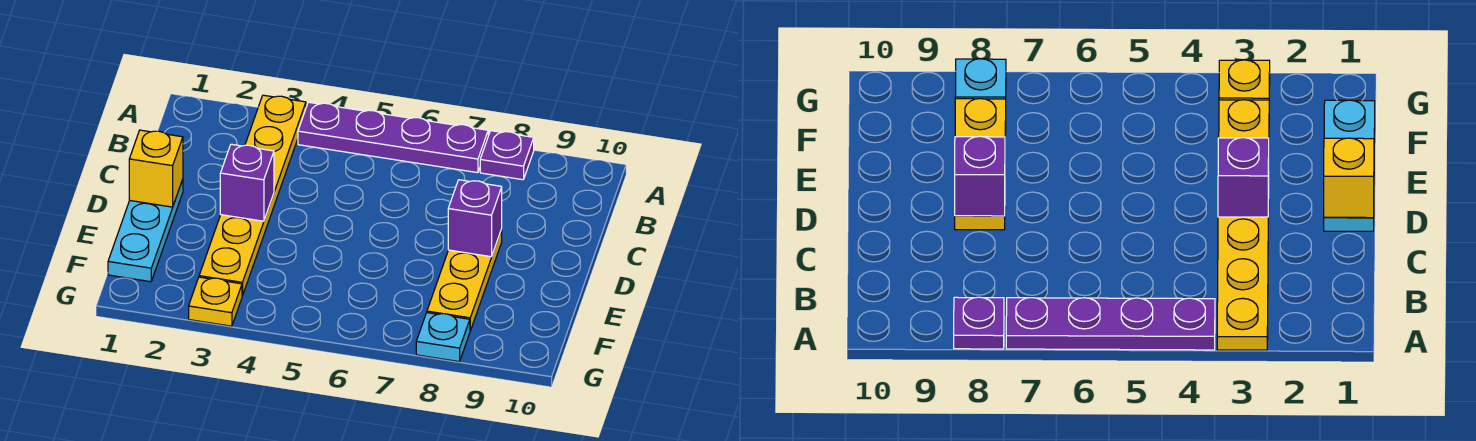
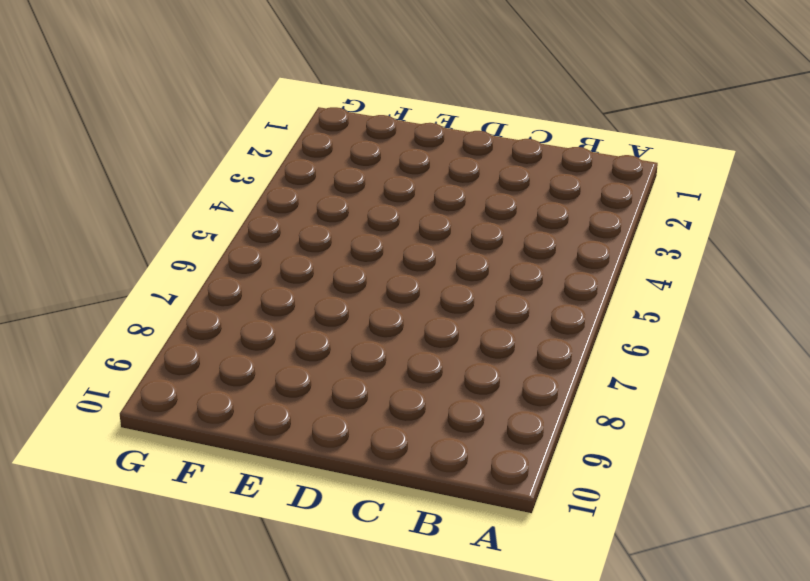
none -> yellow plate A3:F3 level 1
none -> purple plate A4:A7 level 1

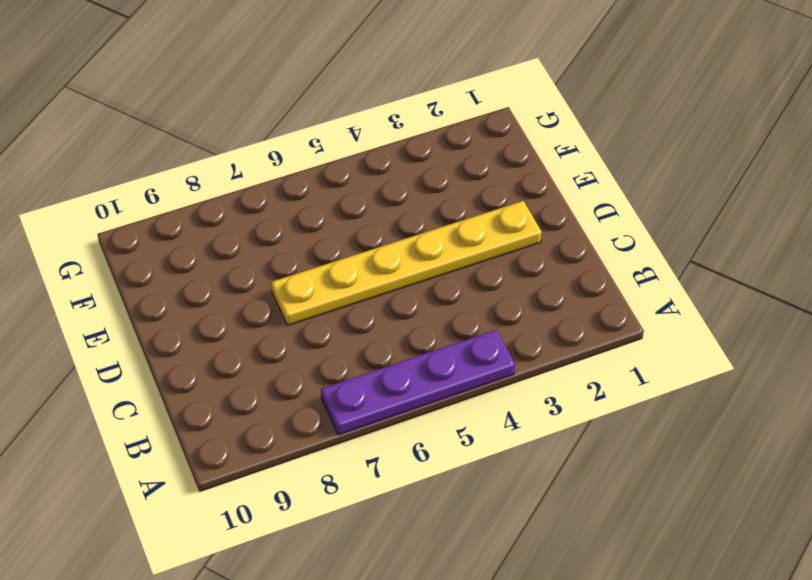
yellow plate D2:D7 level 1 -> yellow plate A3:F3 level 1
none -> purple plate A8 level 1
none -> cyan plate D1:F1 level 1

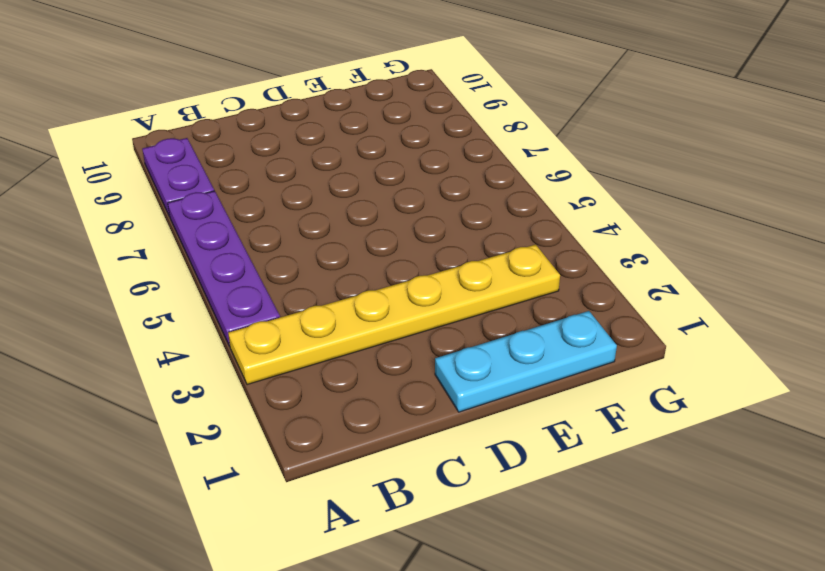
purple plate A8:A9 level 1 -> purple plate A8 level 1
none -> yellow plate D8:F8 level 1
none -> yellow plate G3 level 1

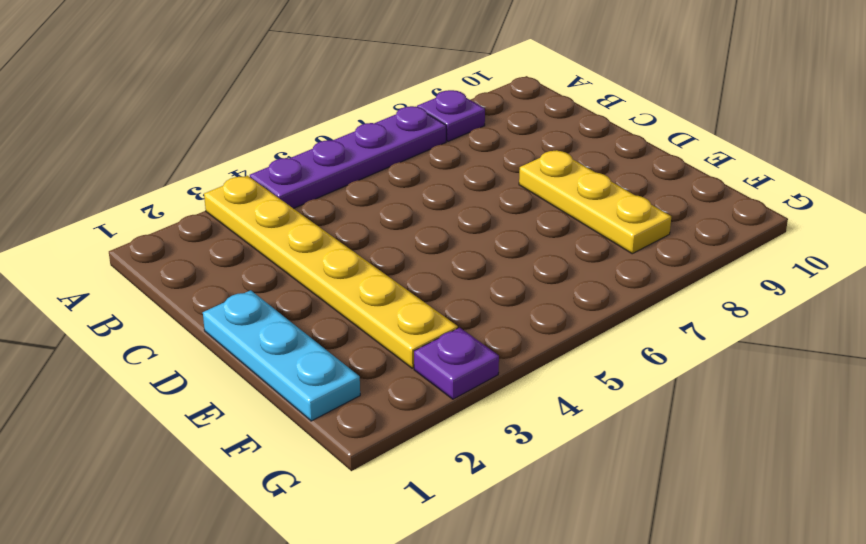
purple plate G3 level 1 -> yellow plate G3 level 1
none -> cyan plate G8 level 1
none -> yellow brick D1 level 2

